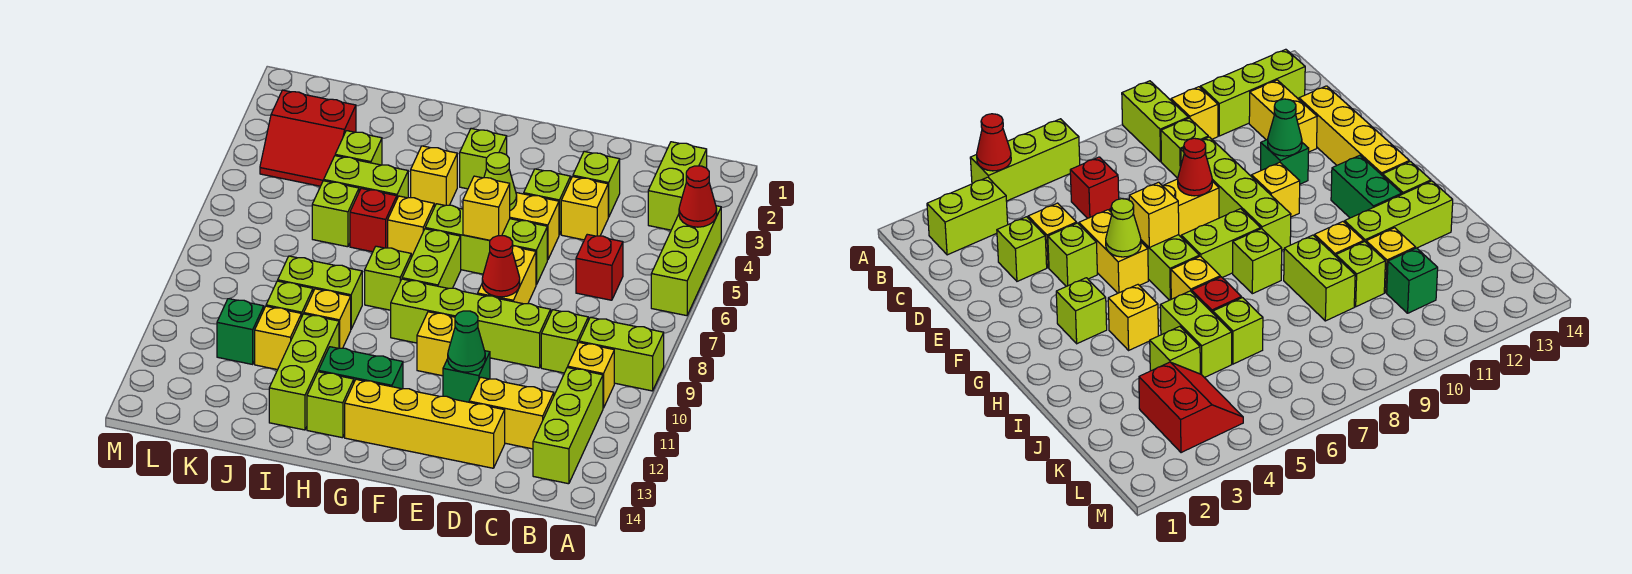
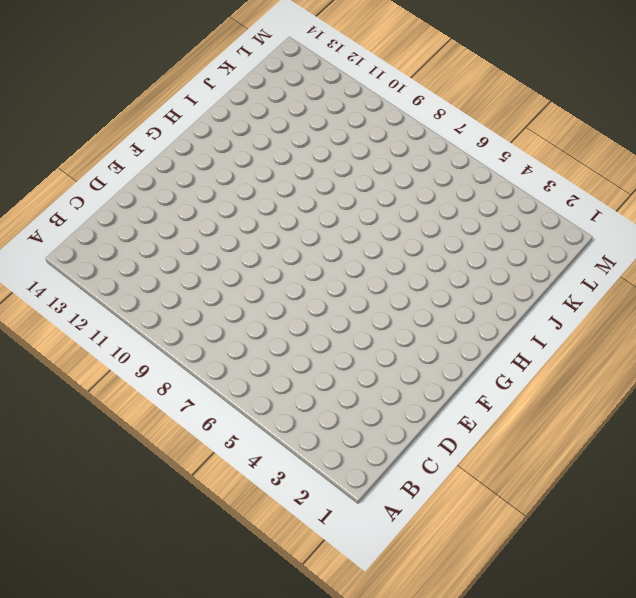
none -> lime brick A4:A6 level 1
none -> lime brick A9:B9 level 1
none -> lime brick B2:B3 level 1
none -> yellow brick B10 level 1

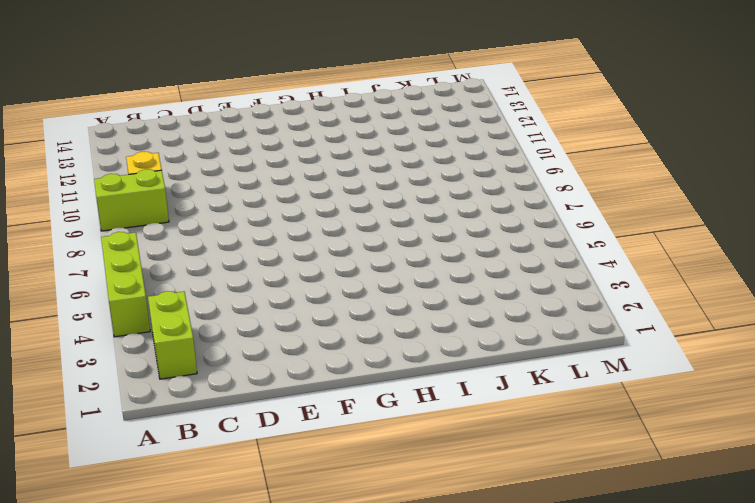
none -> lime brick B11:B13 level 1
none -> red brick C6 level 1
none -> lime brick C9 level 1
none -> yellow brick C12:D12 level 1

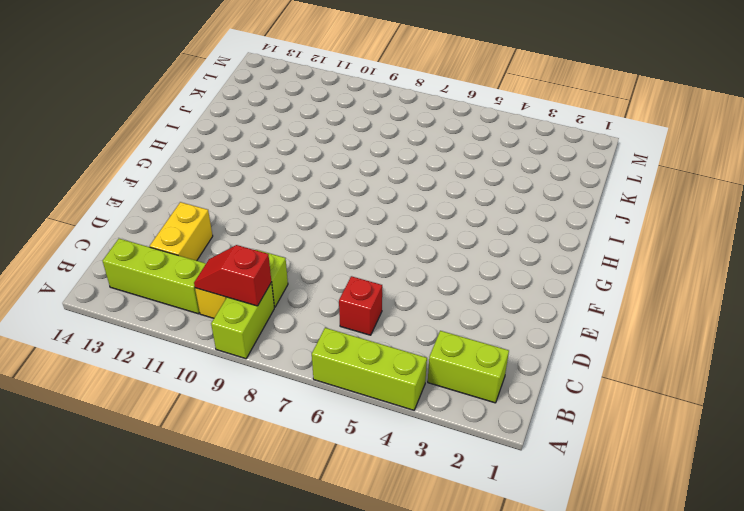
red slope B9:B10 level 2 top 9 -> none
none -> lime brick D3 level 1
none -> yellow brick D4 level 1
none -> lime brick D9:G9 level 1
none -> yellow brick D13:G13 level 1

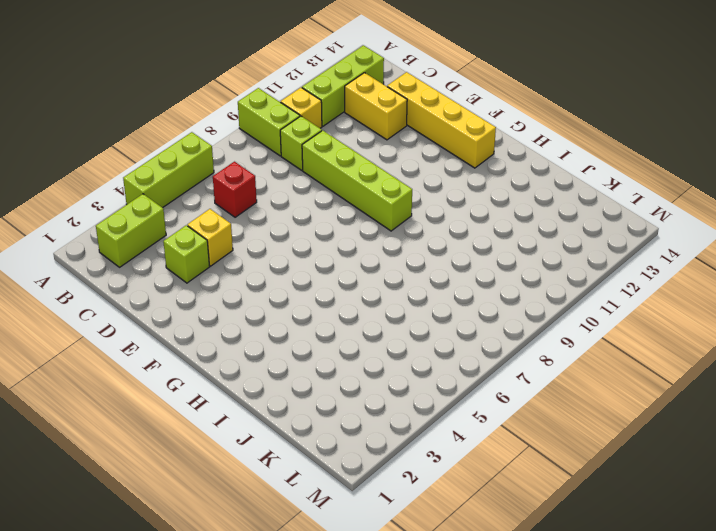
none -> lime brick E4 level 1
none -> yellow brick E5:F5 level 1
none -> lime brick E6:G6 level 1
none -> yellow brick E7:E8 level 1

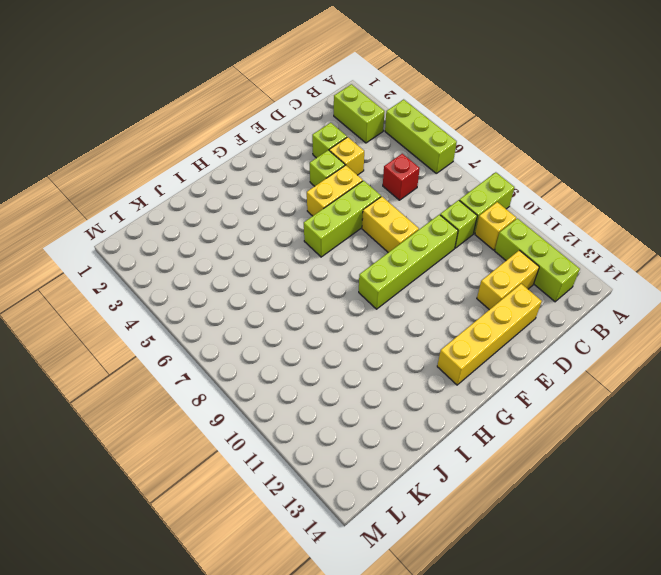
none -> green brick E11 level 1
none -> yellow brick F10 level 1
none -> lime brick G3 level 1
none -> lime brick G7:G8 level 1

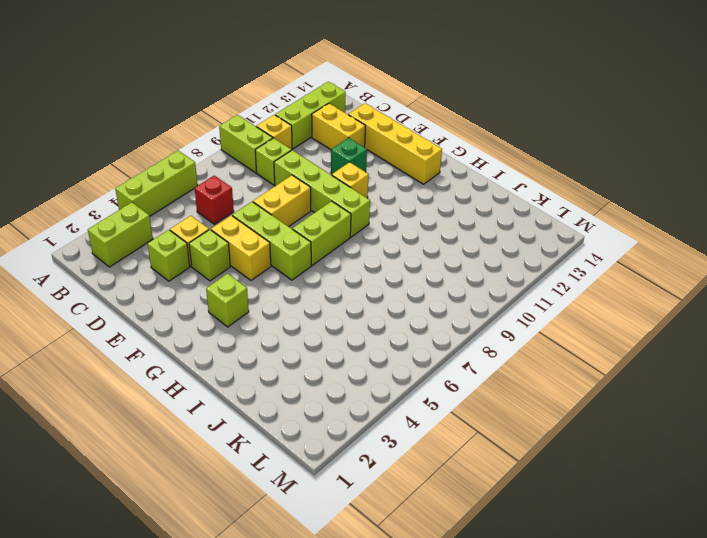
none -> green brick G12:H12 level 1
none -> yellow brick H4 level 1
none -> yellow brick H6 level 1
none -> lime brick H8 level 1

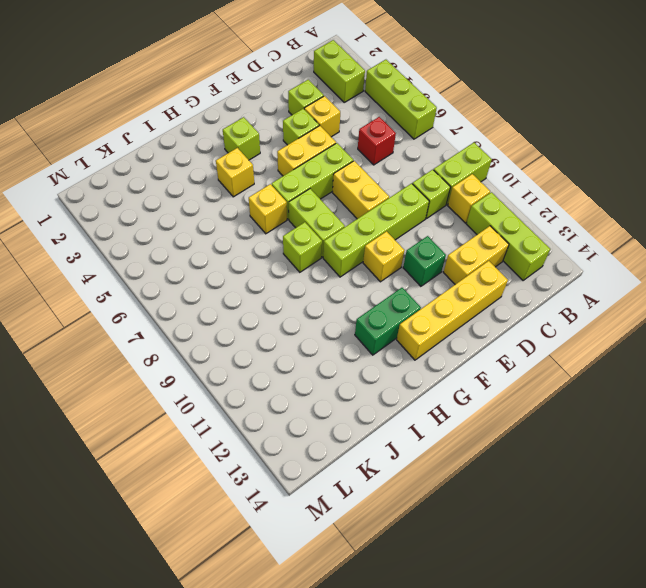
none -> lime brick H13 level 1
none -> lime brick I5:J5 level 1
none -> red brick I6 level 1
none -> lime brick I9:J9 level 1

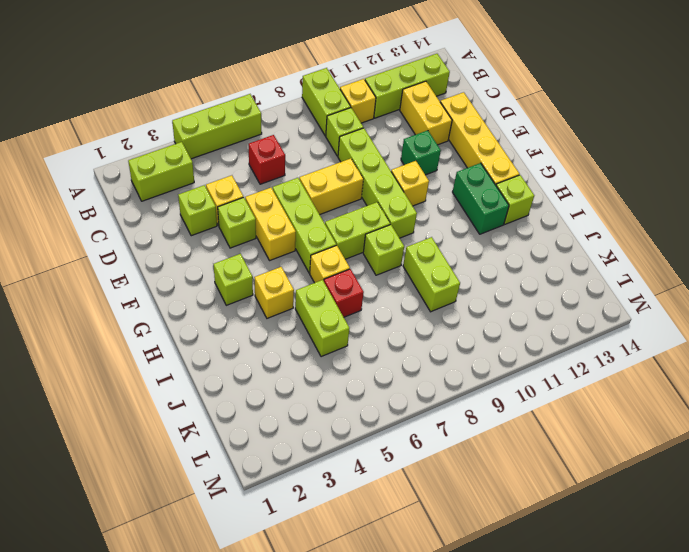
none -> yellow brick I10 level 1
none -> lime brick I11:I13 level 1
none -> lime brick J4 level 1
none -> lime brick J6 level 1

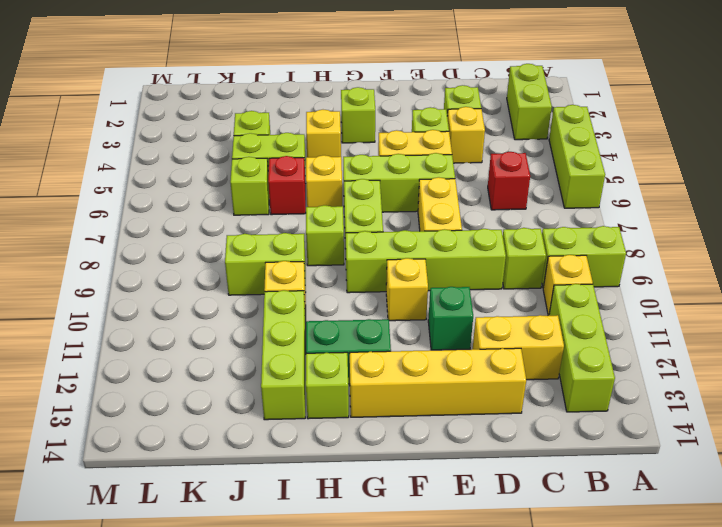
none -> lime brick J10 level 1
none -> yellow brick J11 level 1
none -> red slope K3:L4 level 1 top 3
none -> green brick K11 level 1

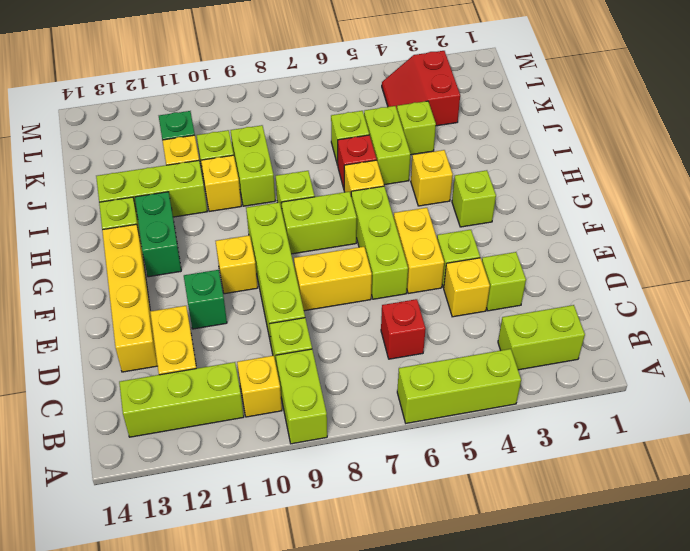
none -> red cone A4 level 2
none -> red cone E8 level 2
none -> green cone E11 level 2
none -> lime cone F5 level 2

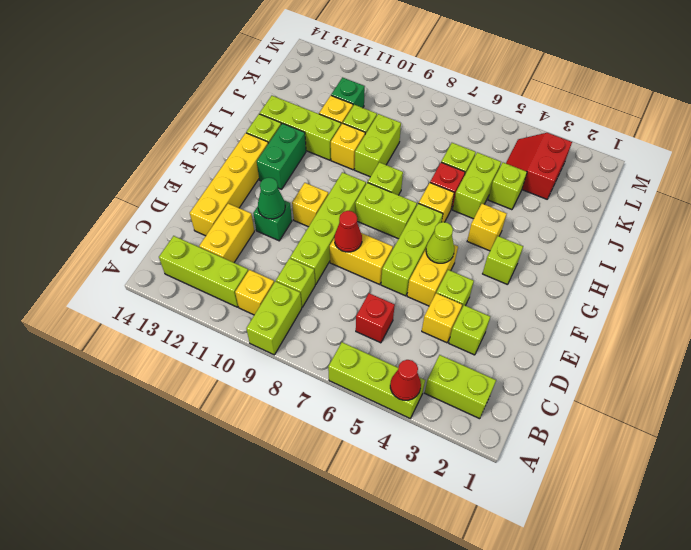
none -> yellow brick F6 level 2

